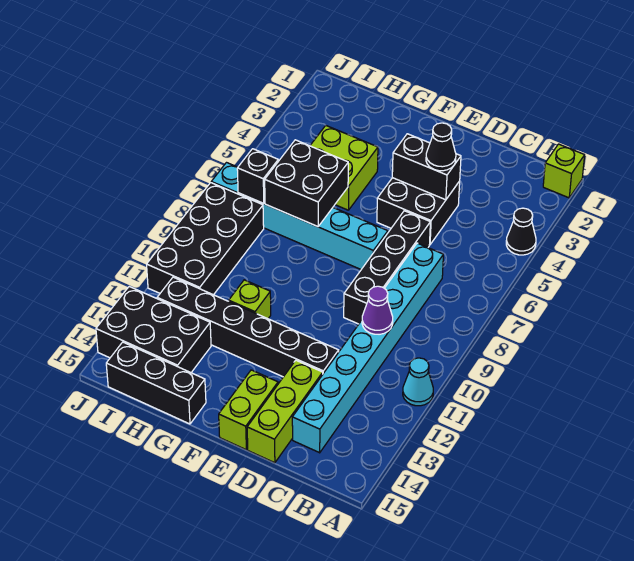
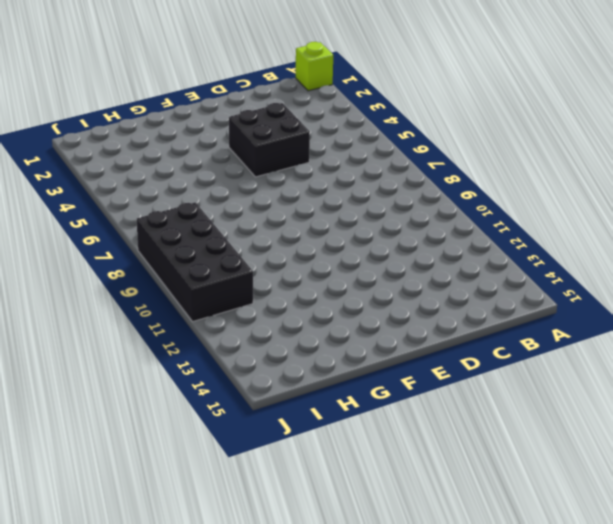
none -> black cone A4 level 1
none -> cyan cone A11 level 1
none -> cyan brick C7:C14 level 1

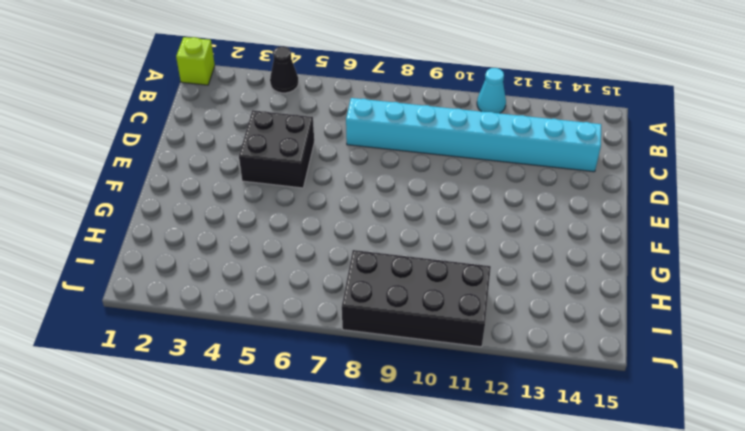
none -> black brick D6:D9 level 1
none -> black brick D12:I12 level 1
none -> lime brick D13:D15 level 1

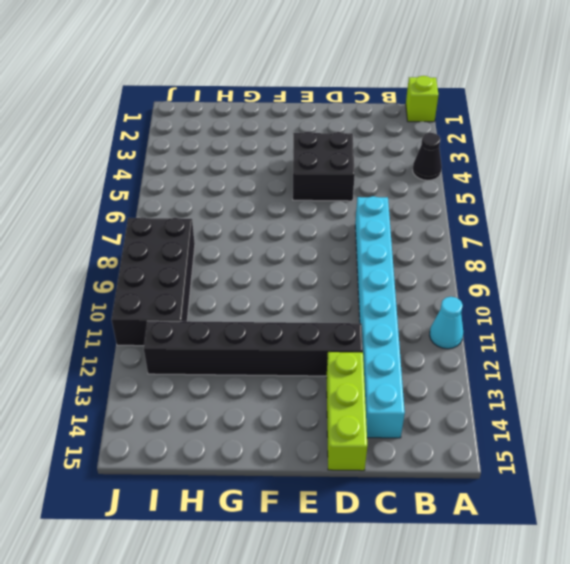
none -> black brick D6:D9 level 1
none -> cyan brick E7:J7 level 1
none -> lime brick E14:E15 level 1

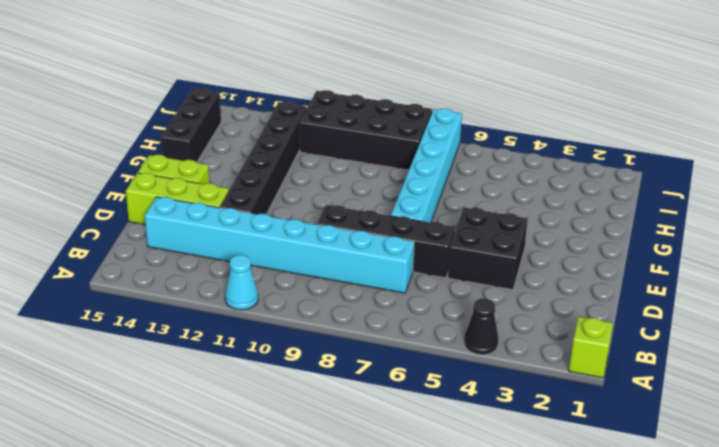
none -> lime brick G4:H5 level 1
none -> lime brick G11 level 1
none -> black brick H13:J14 level 1

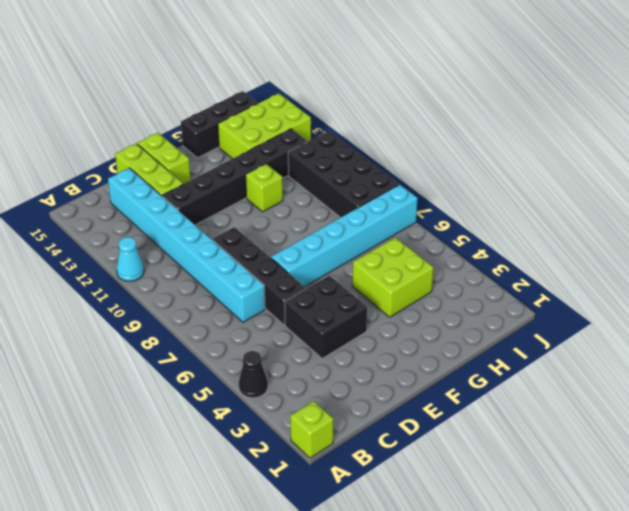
lime brick H13:J14 level 1 -> black brick H13:J14 level 1
none -> purple cone C10 level 2
none -> black brick D4:E4 level 2
none -> black brick G6:H7 level 2

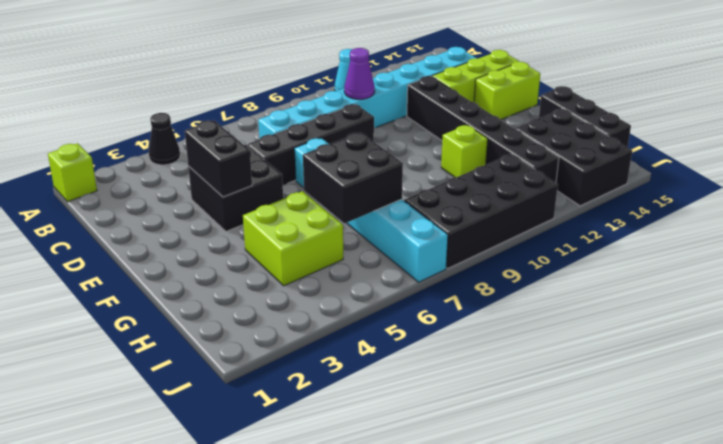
none -> black brick I7 level 2
none -> black cone D4 level 3

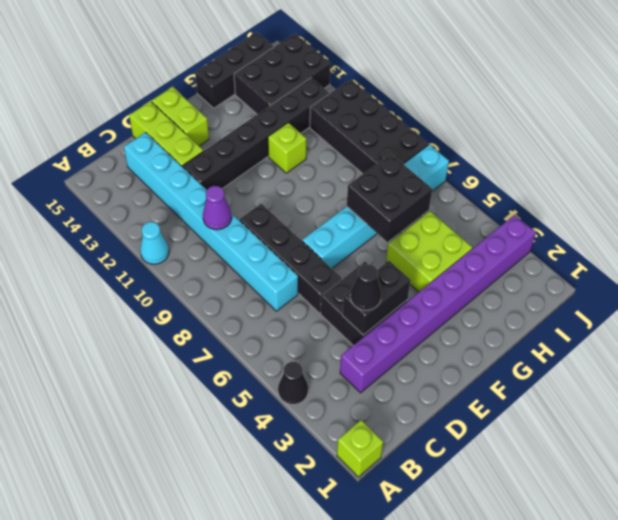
purple brick C3:J3 level 1 -> none
none -> black brick I7 level 2

